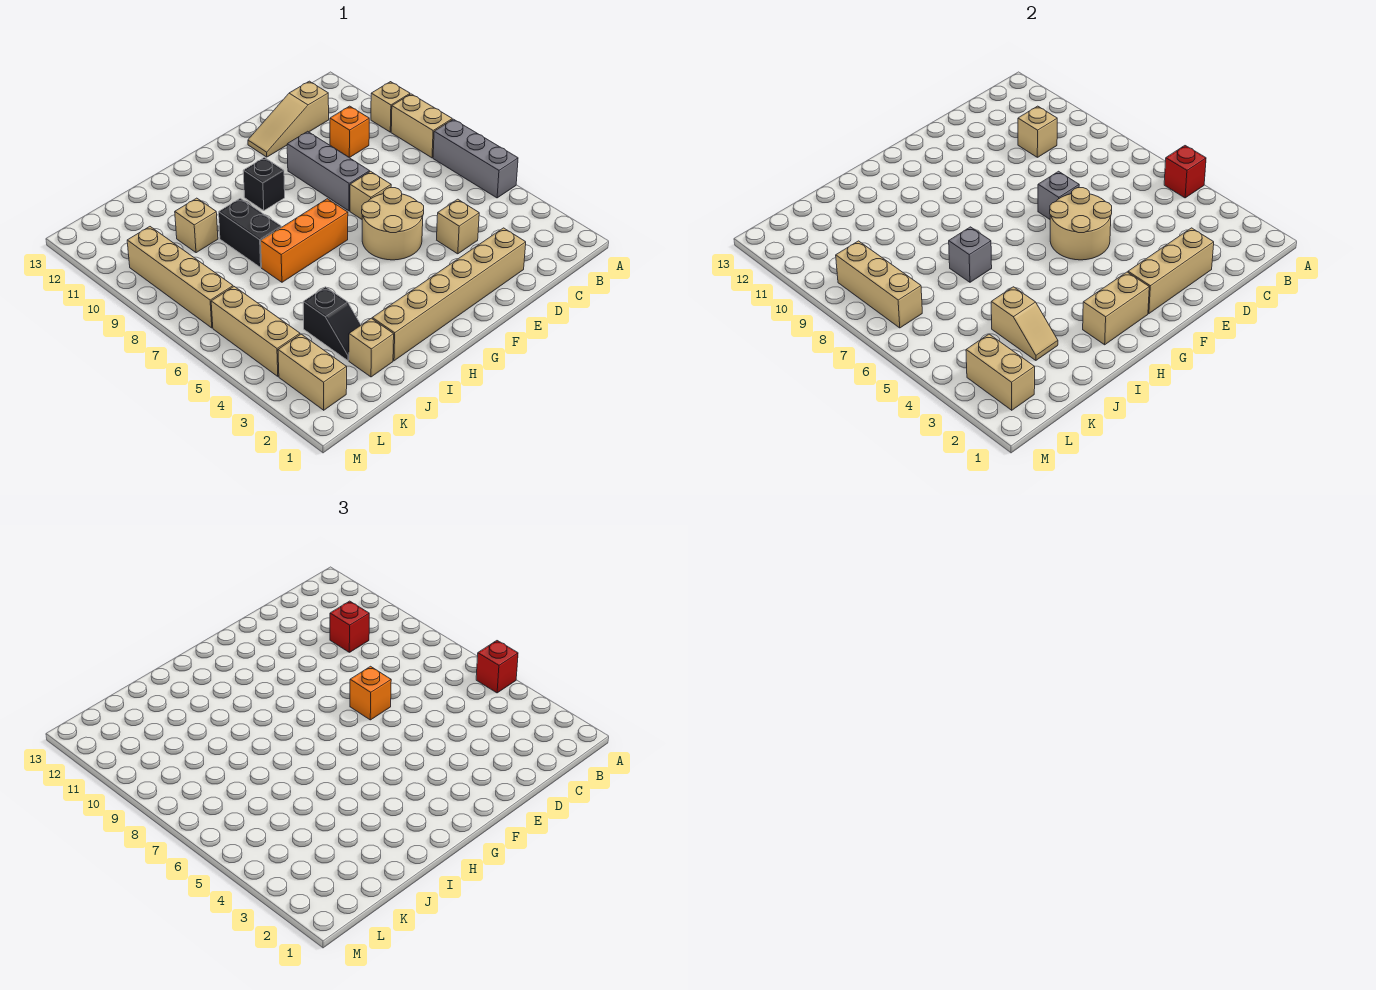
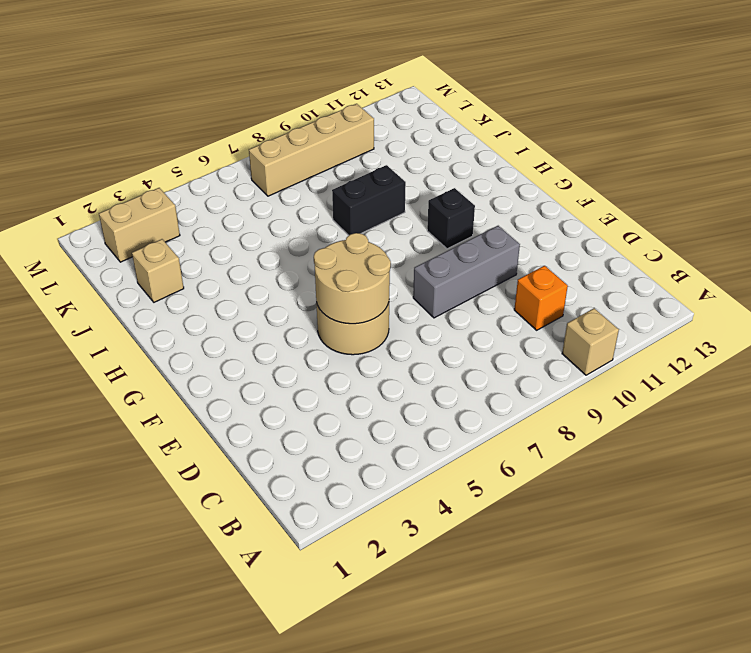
none -> grey brick A5:A7 level 1
none -> tan brick A8:A9 level 1
none -> tan slope C12:E12 level 1 top C
none -> tan brick D2:I2 level 1

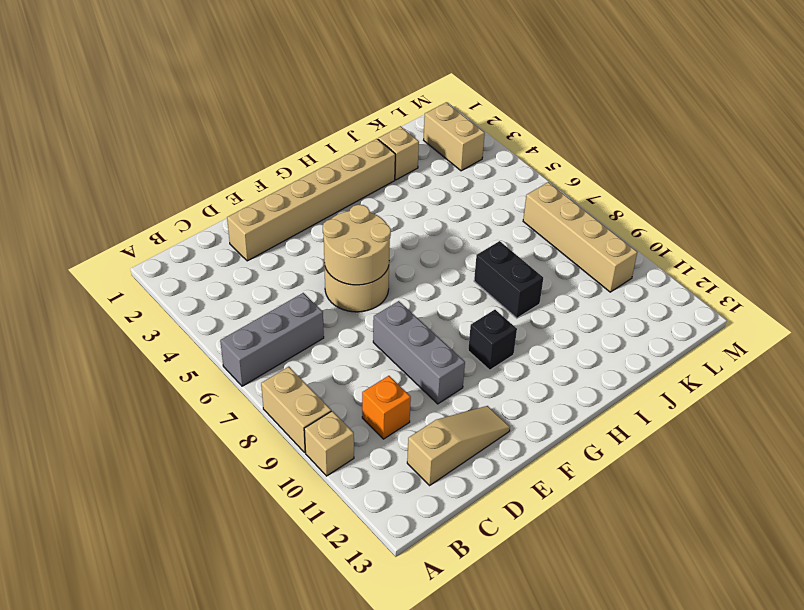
grey brick A6:C6 level 1 -> grey brick A5:A7 level 1
none -> tan brick D4 level 1
none -> tan brick E7 level 1
none -> orange brick G7:I7 level 1
none -> black slope J3:J4 level 1 top 4

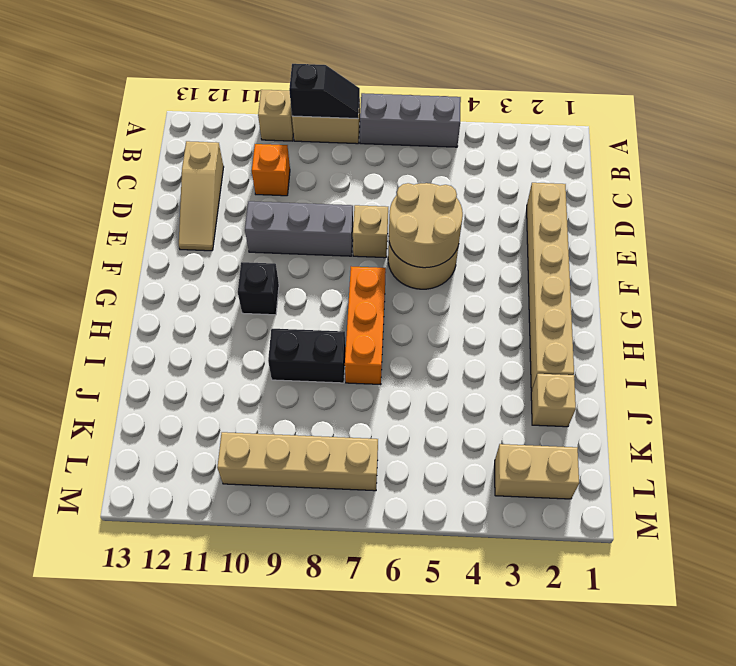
black slope A8:A9 level 2 top 9 -> black slope J3:J4 level 1 top 4
none -> tan brick D4 level 1
none -> tan brick J10 level 1
none -> tan brick L4:L6 level 1
none -> red brick A5 level 2

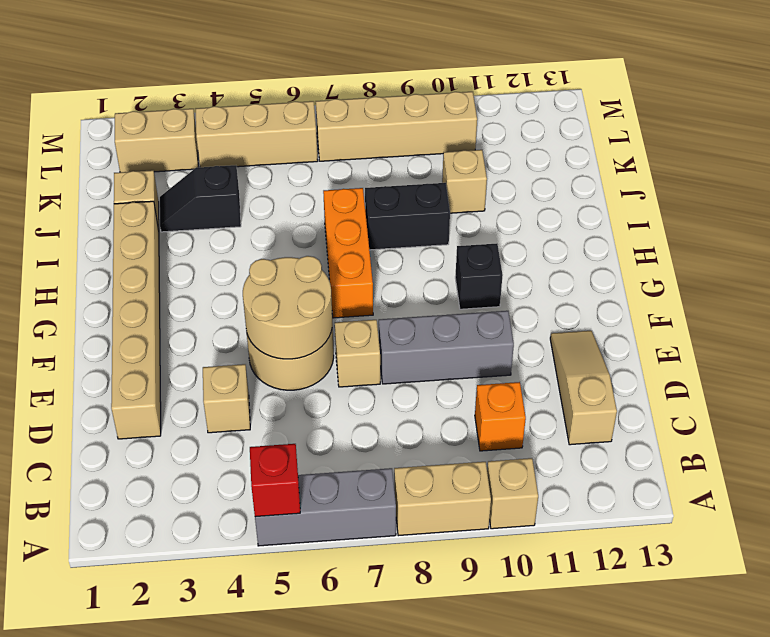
none -> tan brick C10 level 2
none -> tan brick D2:F2 level 2
none -> grey brick E7 level 2
none -> tan brick G2:H2 level 2

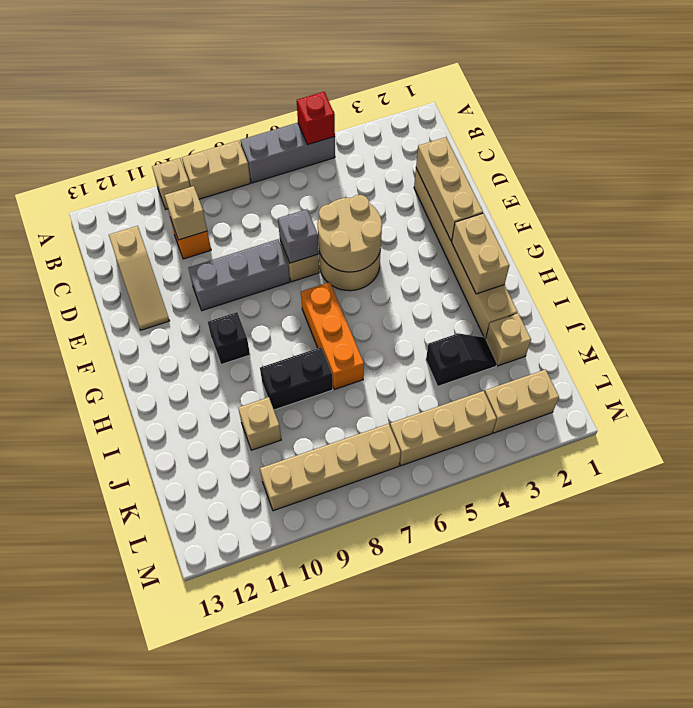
none -> tan brick D4 level 1
none -> grey brick I7 level 2
none -> tan slope J3:J4 level 2 top 4
none -> tan brick L2:L3 level 2

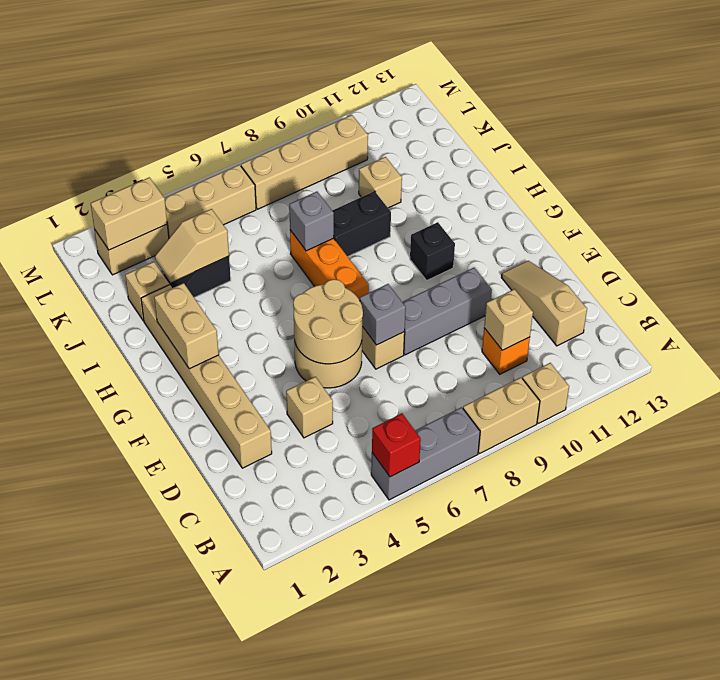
none -> tan brick D2:F2 level 2
none -> tan brick L7:L9 level 2
none -> red brick A5 level 3
none -> red brick C10 level 3

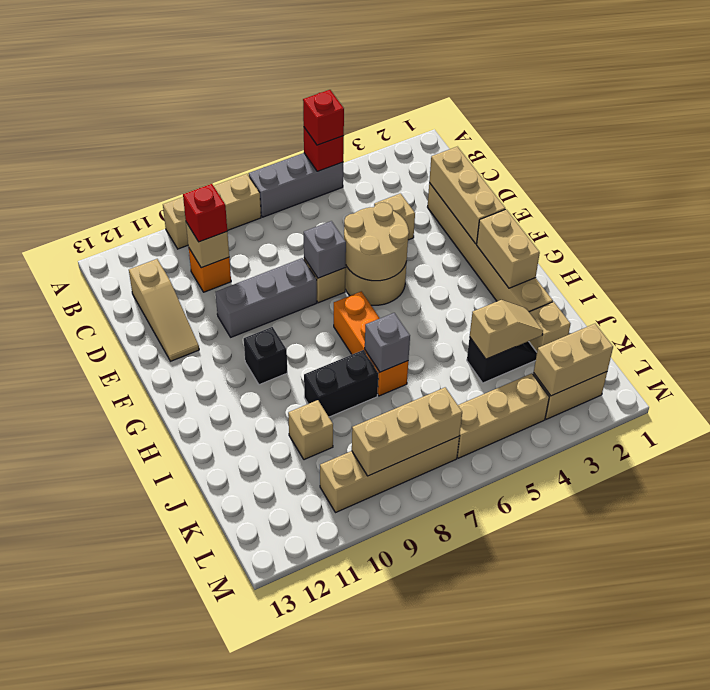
none -> orange brick E7 level 3

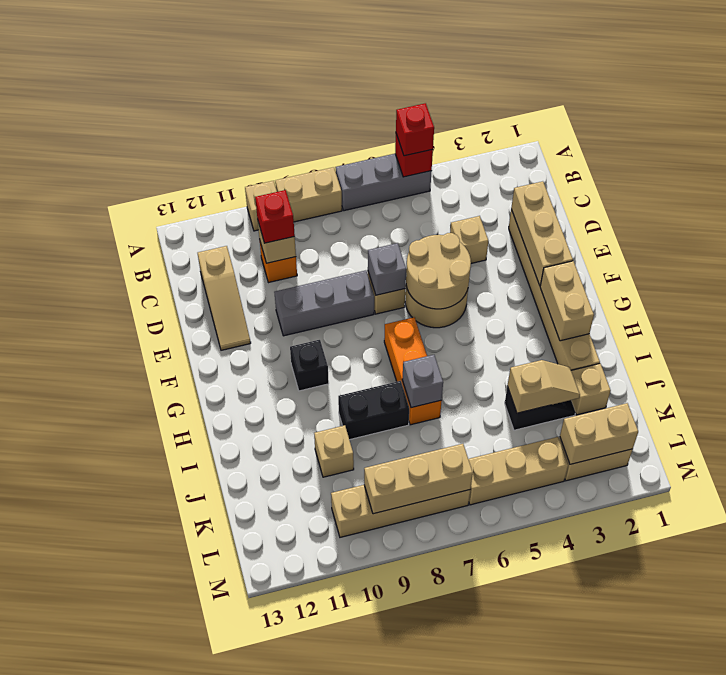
none -> orange brick E7 level 3

